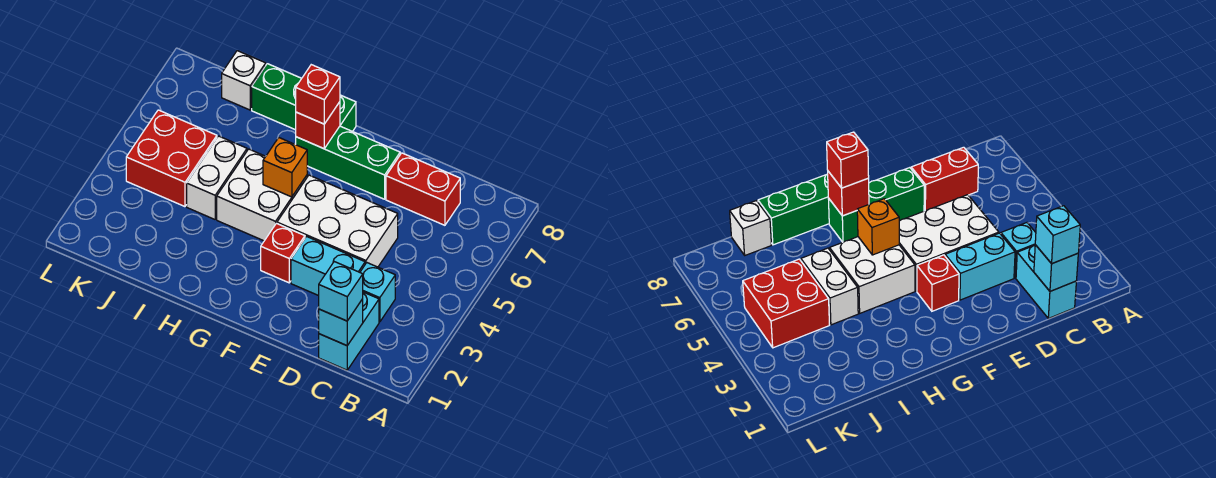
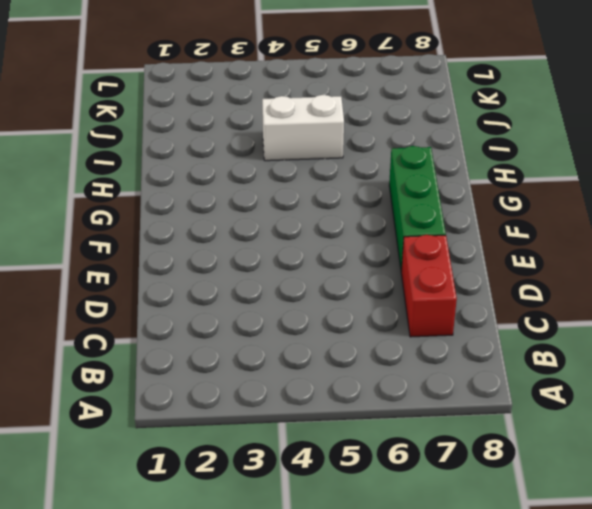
none -> cyan brick C1:C2 level 1
none -> cyan brick C3 level 1
none -> cyan brick D3:E3 level 1

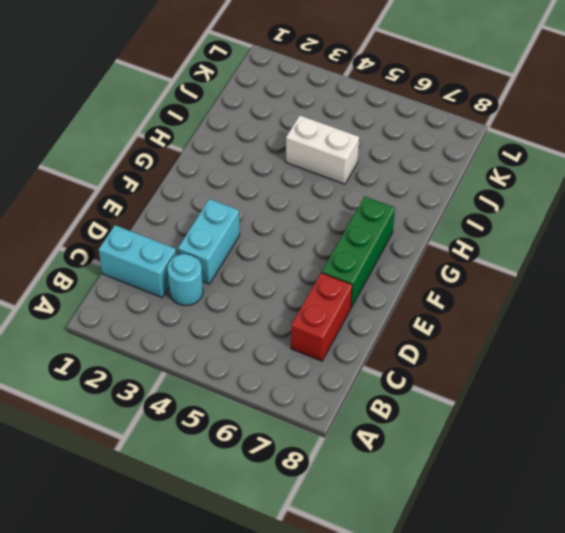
cyan round brick C3 level 1 -> cyan brick C3 level 1
none -> white brick D4:F5 level 1
none -> red brick F3 level 1
none -> white brick G4:H5 level 1

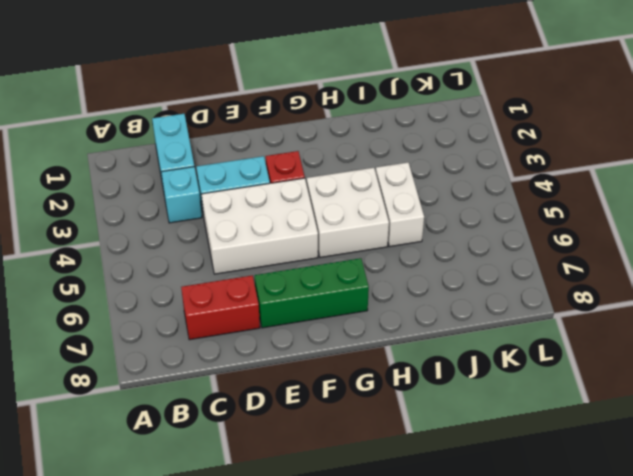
none -> green brick G8:I8 level 1
none -> red brick J4:K5 level 1
none -> white brick J8 level 1

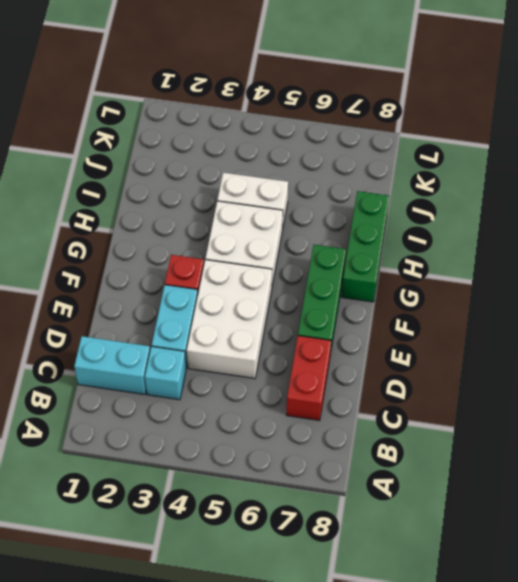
none -> red brick J4:K5 level 1
none -> white brick J8 level 1
none -> cyan brick C1 level 2

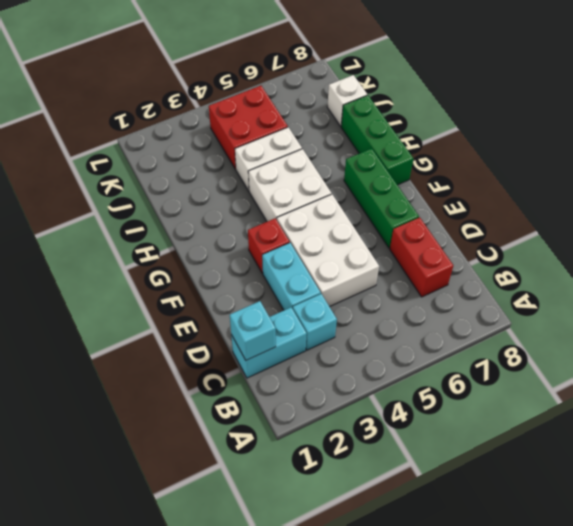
none -> orange brick G5 level 2
none -> red brick G7 level 2
none -> cyan brick C1 level 3

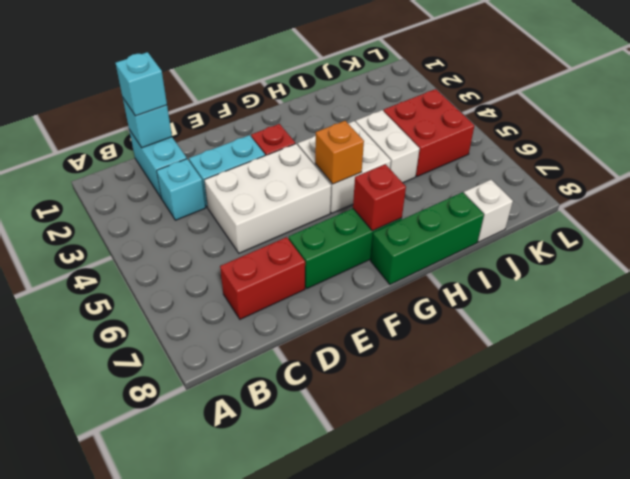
none -> red brick G7 level 3

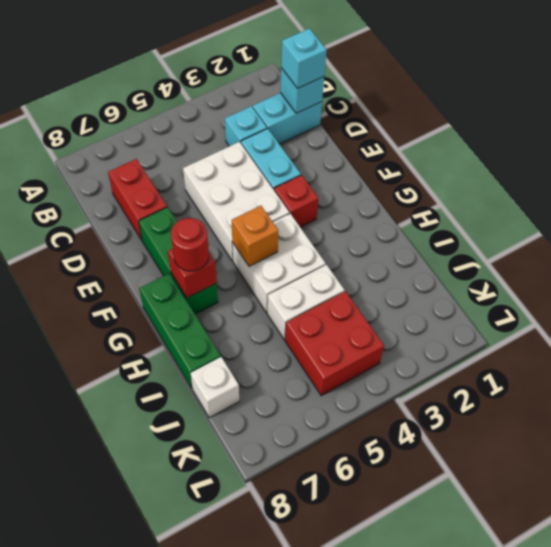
red round brick G7 level 3 -> red brick G7 level 3

